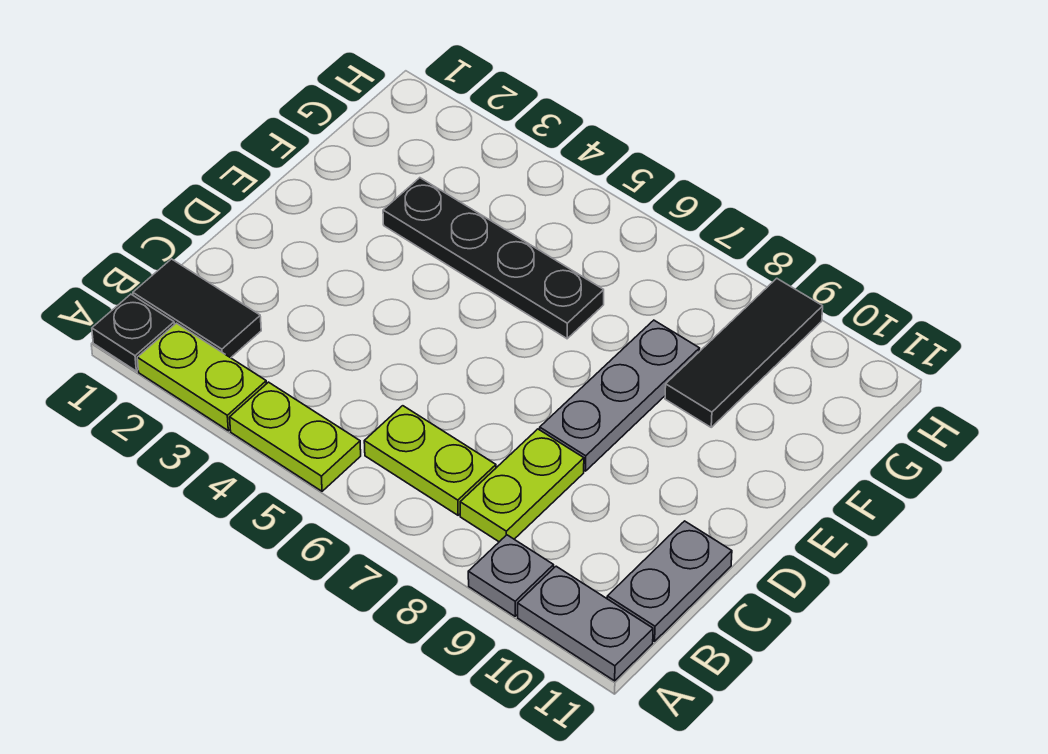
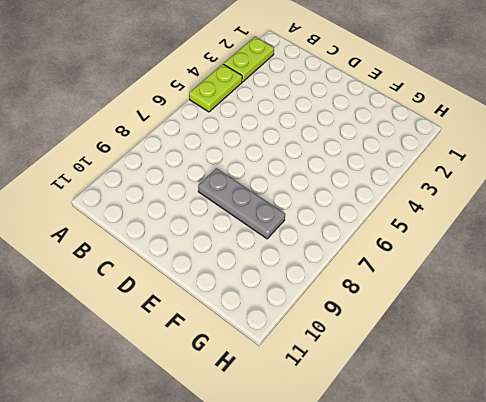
none -> black plate A1 level 1
none -> grey plate A9 level 1
none -> grey plate A10:A11 level 1

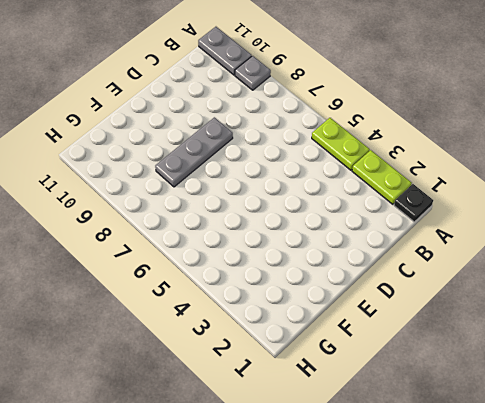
none -> black tile B1:B2 level 1
none -> lime plate B6:B7 level 1
none -> lime plate B8:C8 level 1

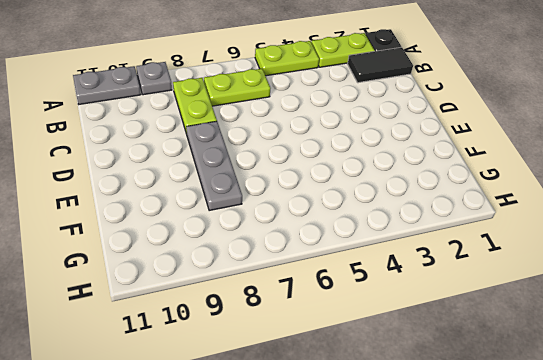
none -> grey plate B11:C11 level 1
none -> black plate F3:F6 level 1
none -> black tile F9:H9 level 1

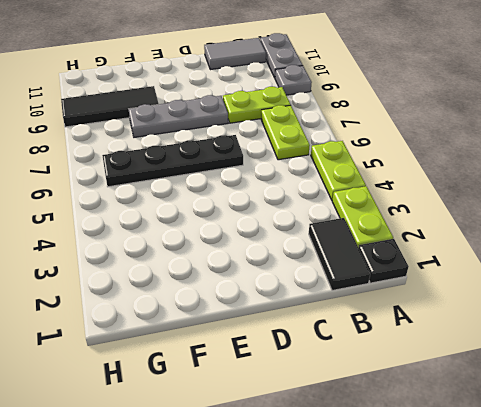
grey tile B11:C11 level 1 -> grey plate B11:C11 level 1
black plate D6:G6 level 1 -> black plate F3:F6 level 1

